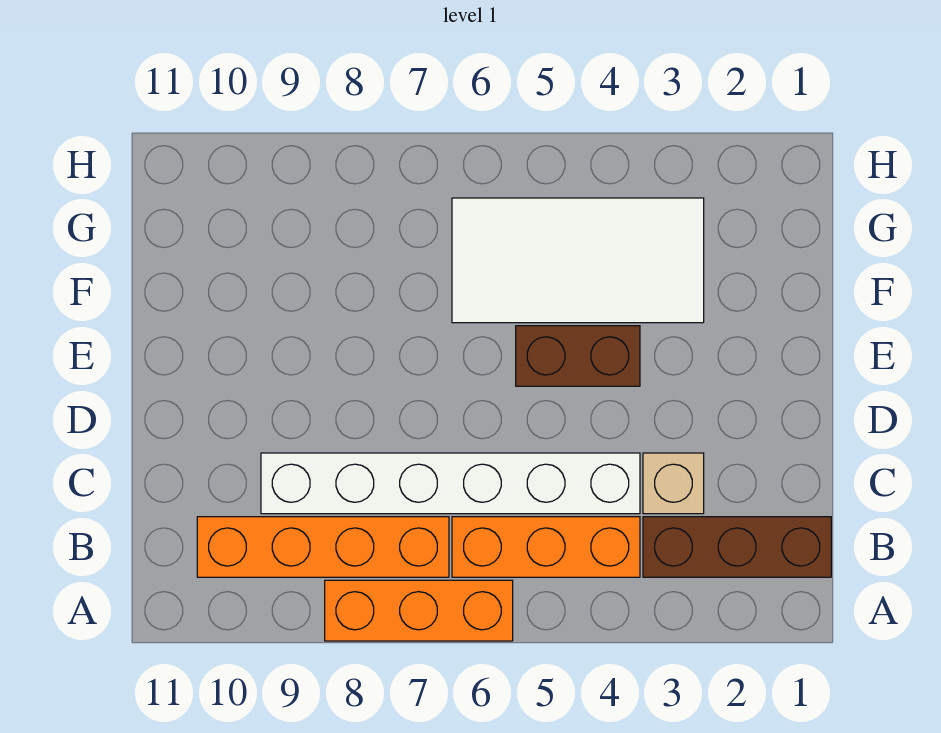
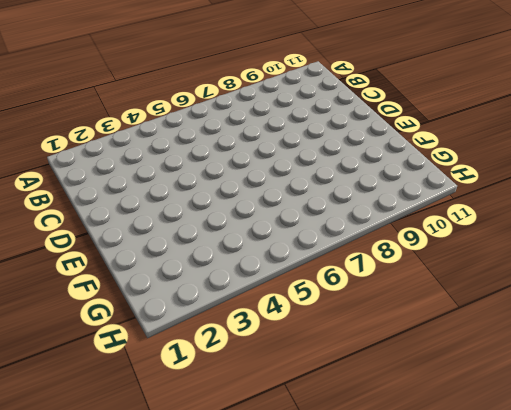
none -> orange brick A6:A8 level 1
none -> brown brick B1:B3 level 1

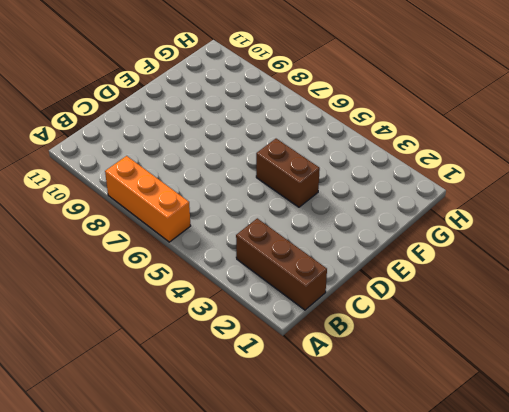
none -> orange brick B4:B6 level 1
none -> orange brick B7:B10 level 1

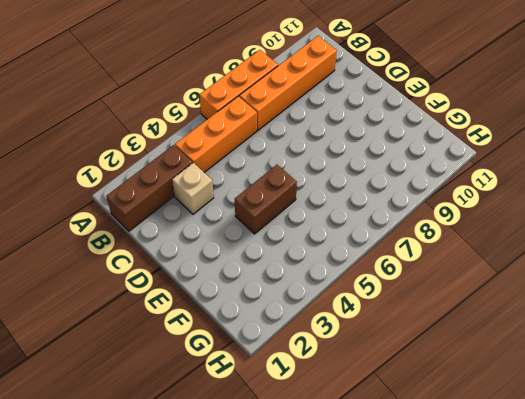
none -> white brick C4:C9 level 1
none -> white tile F3:G6 level 1

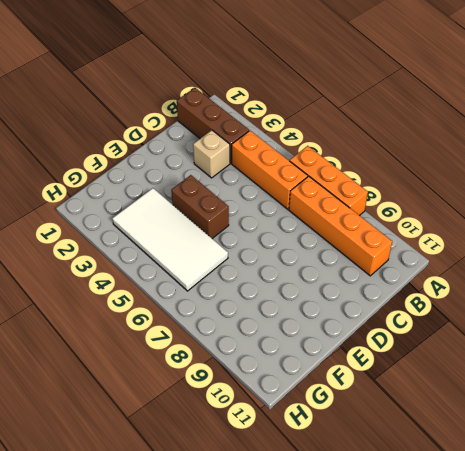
none -> white brick C4:C9 level 1

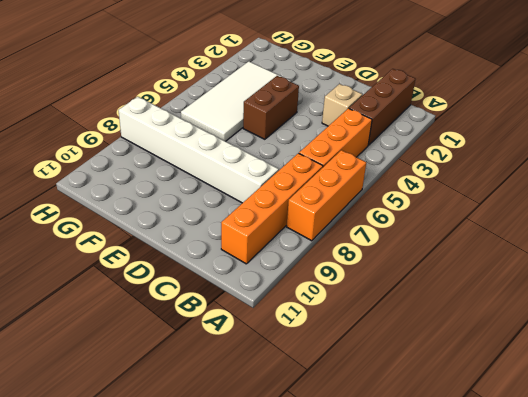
white brick C8:H8 level 1 -> white brick C4:C9 level 1

